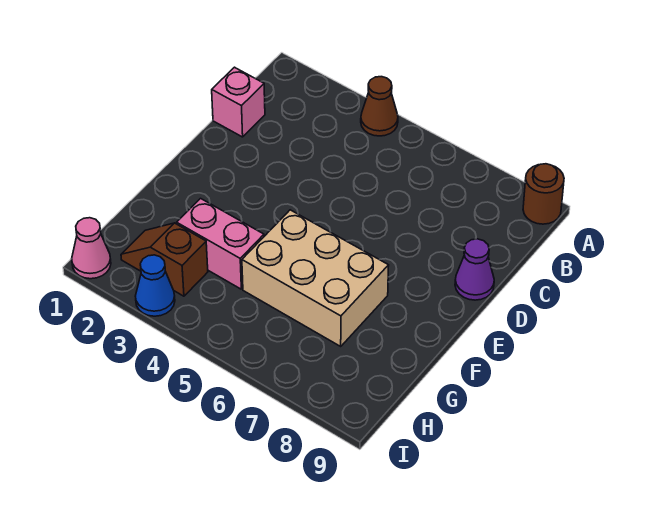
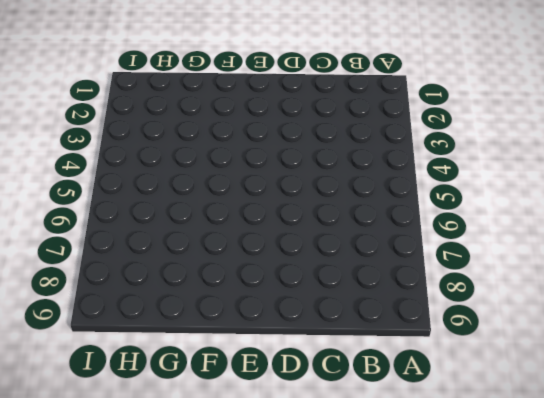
none -> brown cone A4 level 1
none -> brown round brick A9 level 1

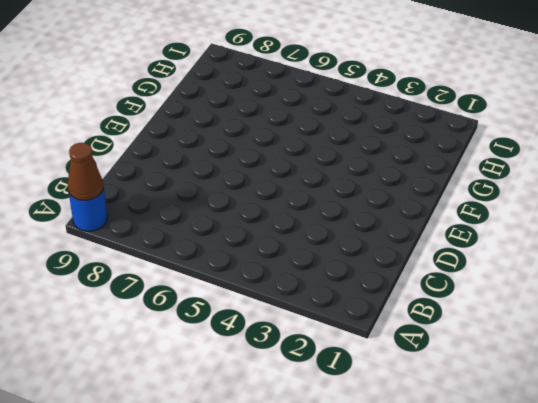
blue round brick A9 level 1 -> brown round brick A9 level 1
brown cone A9 level 2 -> brown cone A4 level 1
none -> pink brick C1 level 1
none -> purple cone D9 level 1

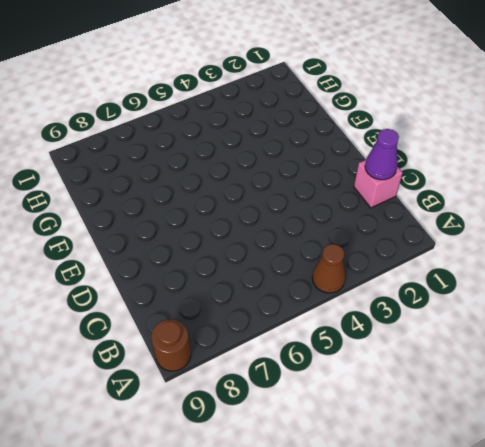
purple cone C1 level 2 -> purple cone D9 level 1
none -> tan brick F5:G7 level 1
none -> pink brick G3:G4 level 1

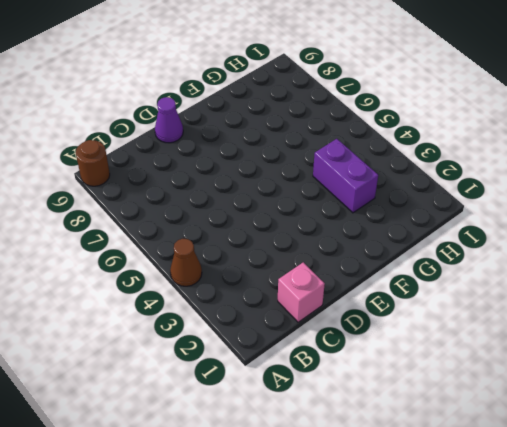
purple brick G3:G4 level 1 -> pink brick G3:G4 level 1
none -> tan brick F5:G7 level 1
none -> brown slope H2:H3 level 1 top 3

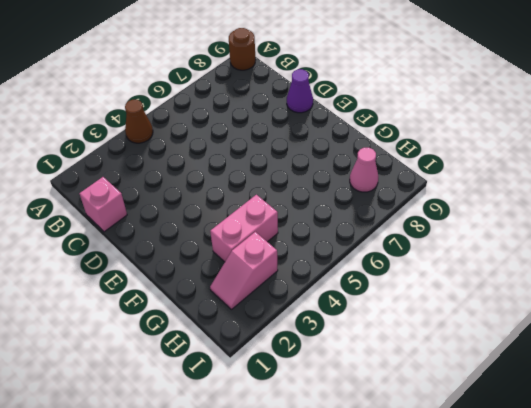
pink slope H2:H3 level 1 top 3 -> brown slope H2:H3 level 1 top 3
pink cone H8 level 1 -> pink cone I1 level 1
none -> tan brick F5:G7 level 1
none -> blue cone I3 level 1

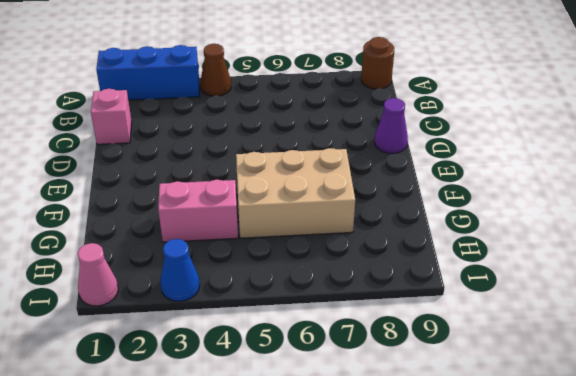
blue brick A1:A3 level 1 -> none
none -> brown slope H2:H3 level 1 top 3

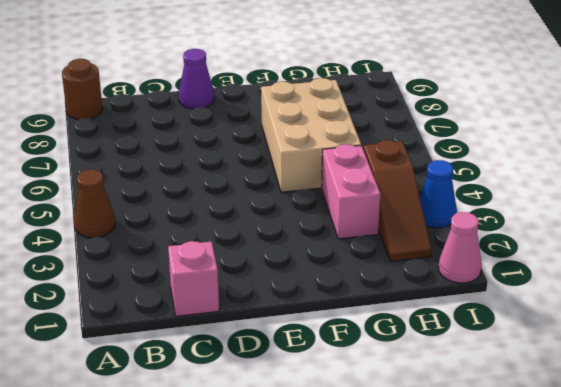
brown slope H2:H4 level 1 top 4 -> brown slope H2:H3 level 1 top 3

